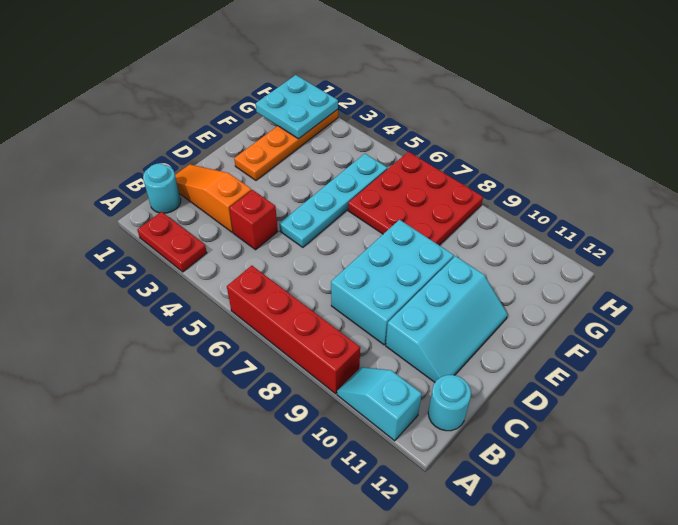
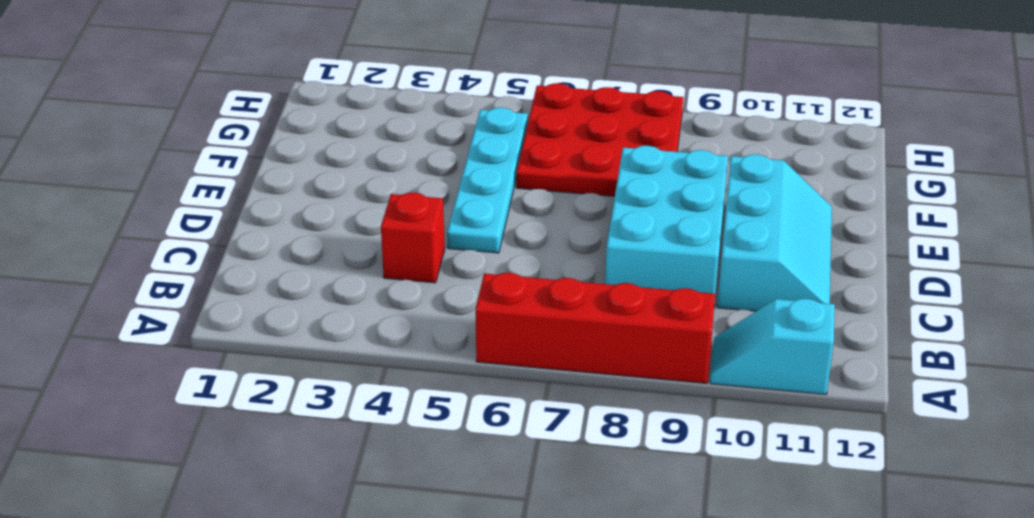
none -> red plate A2:A3 level 1
none -> cyan round brick B1 level 1
none -> cyan round brick B12 level 1

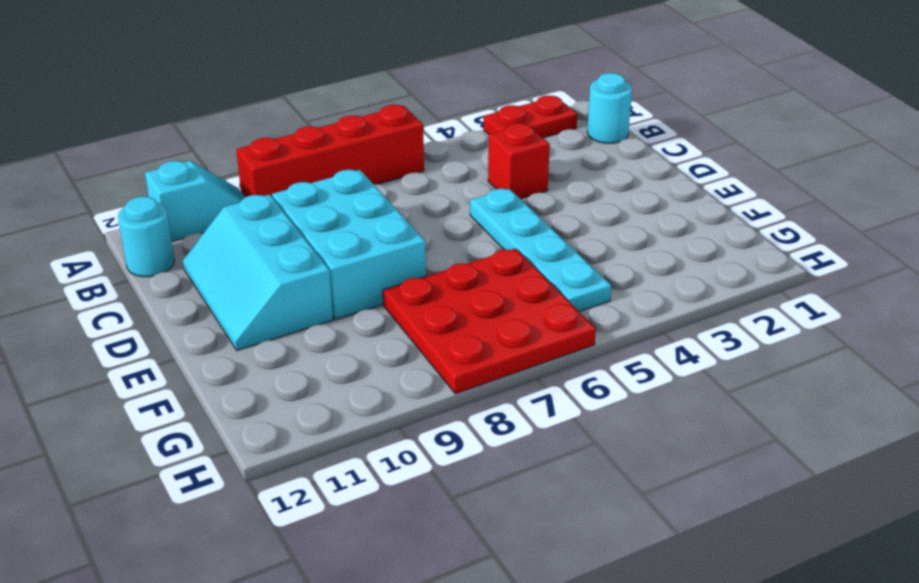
none -> orange slope C1:C3 level 1 top 3
none -> orange plate E2:H2 level 1
none -> cyan plate G1:H2 level 2

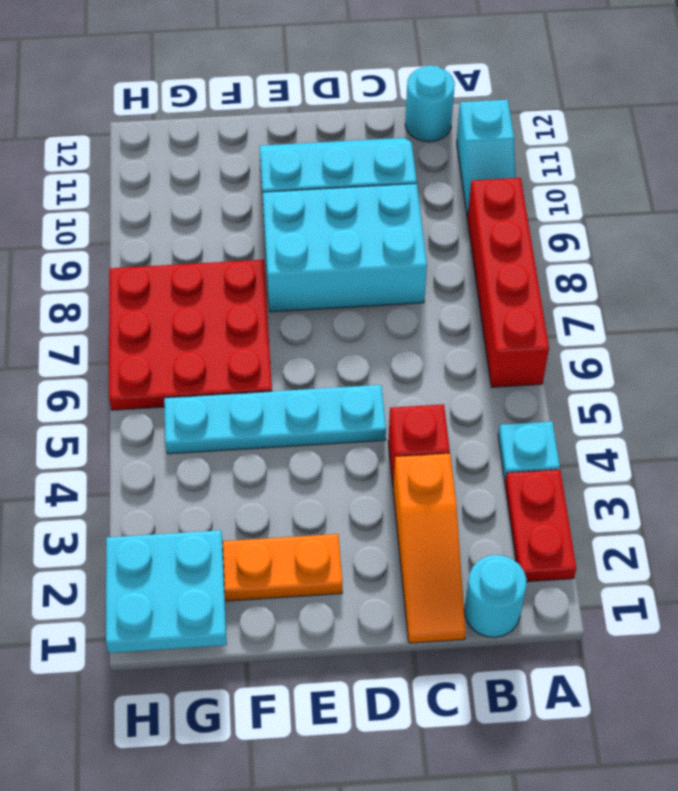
cyan plate A4 level 1 -> none

